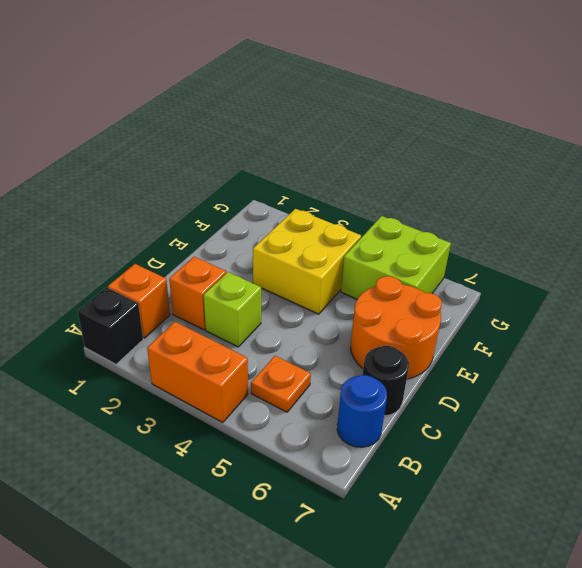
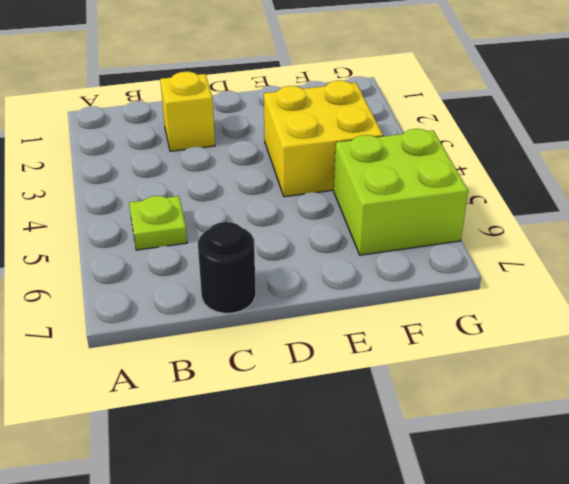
lime plate B5 level 1 -> orange plate B5 level 1
yellow brick C2 level 1 -> orange brick C2 level 1
none -> black brick A1 level 1
none -> orange brick A3:A4 level 1

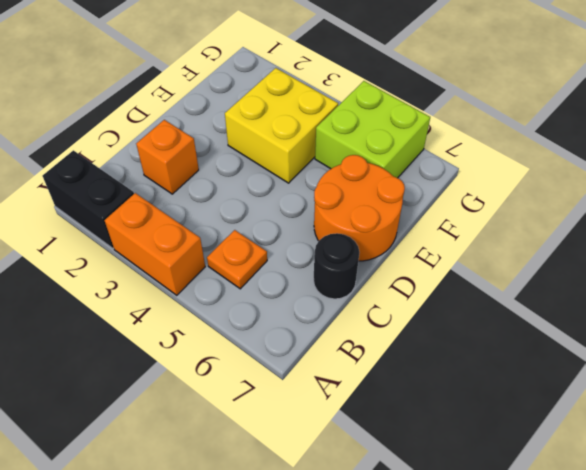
black brick A1:A2 level 1 -> black brick A1 level 1
none -> orange brick B1 level 1
none -> blue round brick B7 level 1

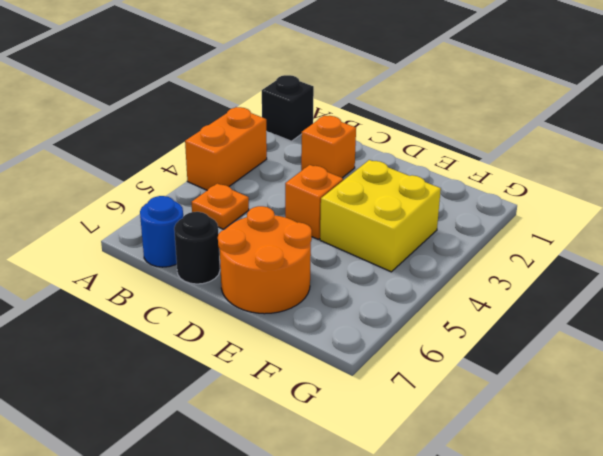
orange brick D4 level 1 -> orange brick B1 level 1
none -> lime brick C3 level 1
none -> lime brick F5:G6 level 1

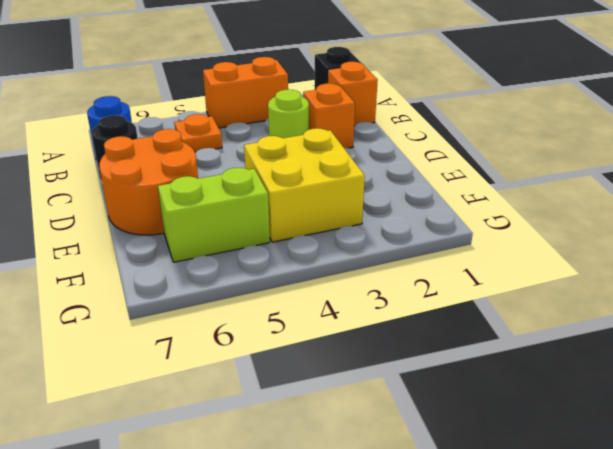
lime round brick C3 level 1 -> lime brick C3 level 1
lime brick F5:F6 level 1 -> lime brick F5:G6 level 1

